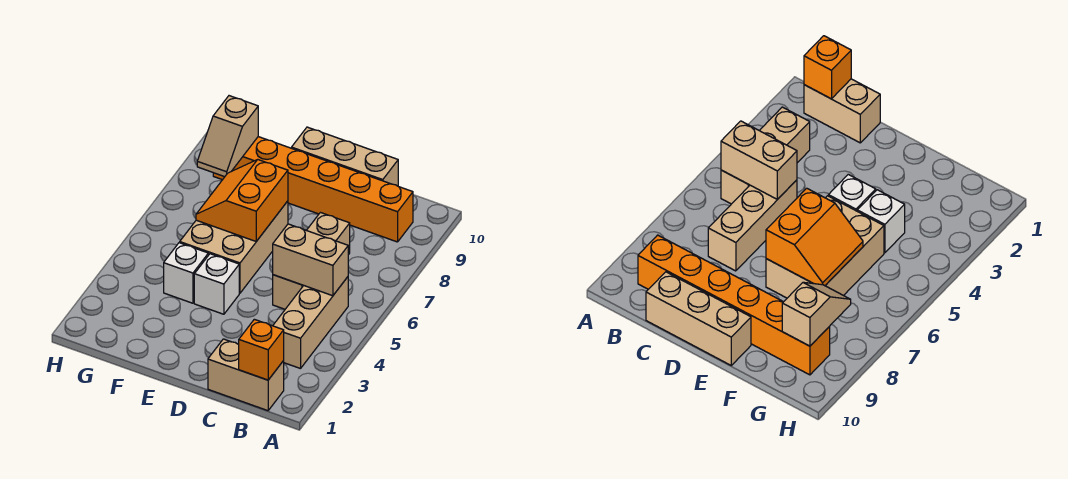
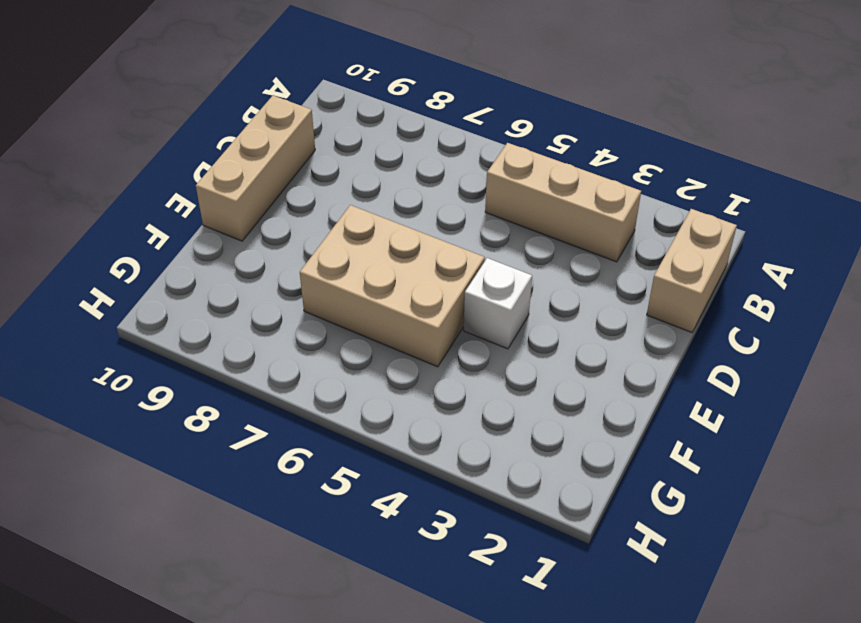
none -> orange brick B9:G9 level 1
none -> tan brick C5:C7 level 1
none -> white brick F4 level 1

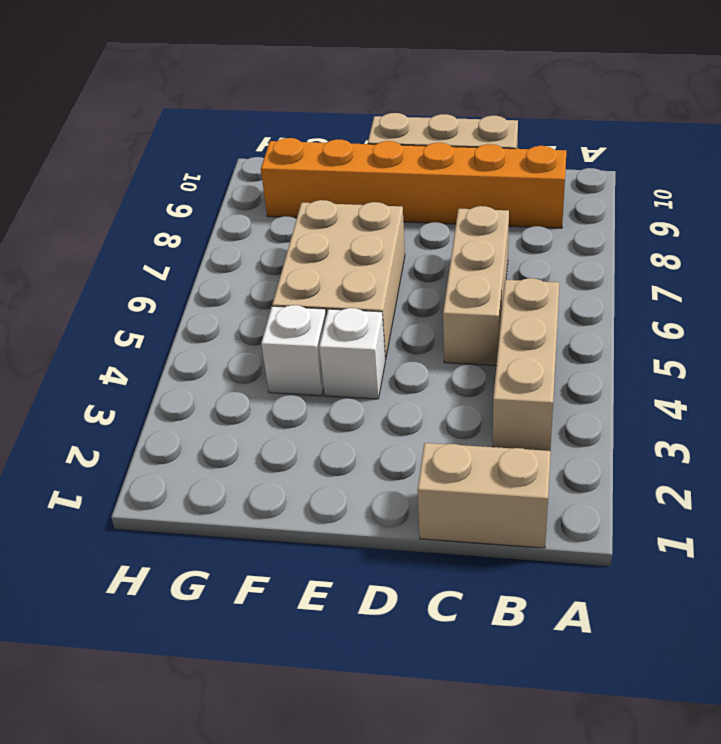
none -> orange brick B1 level 2
none -> tan brick B5:C5 level 2
none -> orange slope E6:F7 level 2 top E

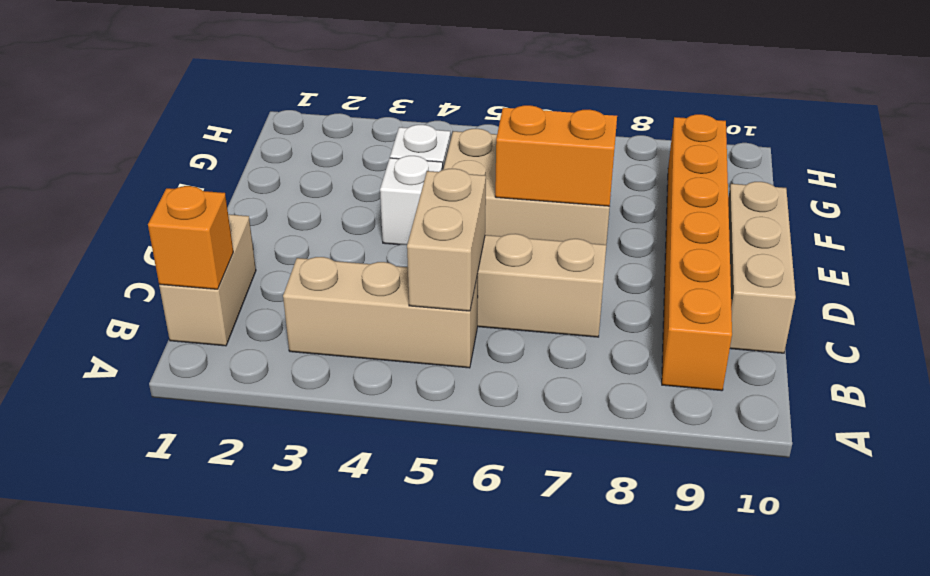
none -> tan slope G8:G9 level 2 top 9

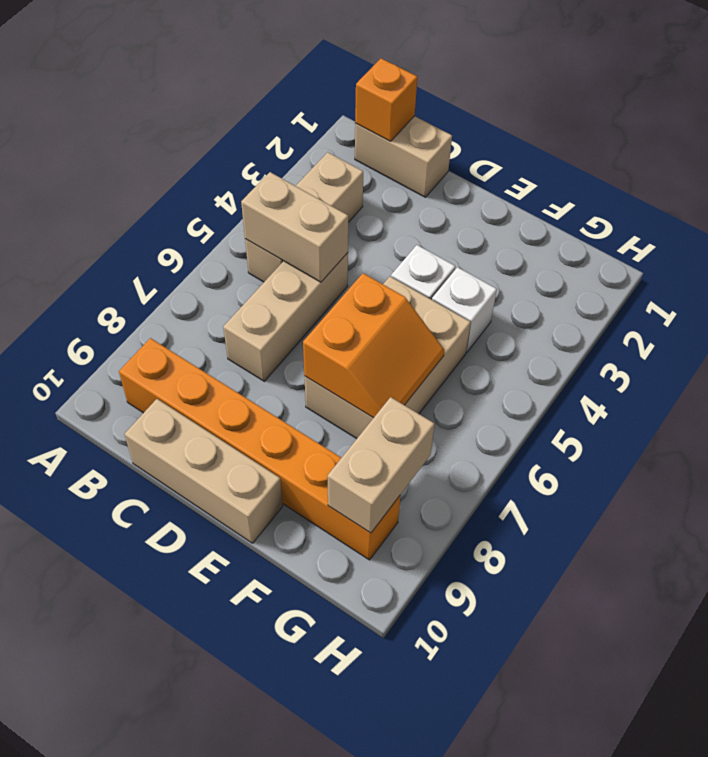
tan brick G8:G9 level 2 -> tan slope G8:G9 level 2 top 9

